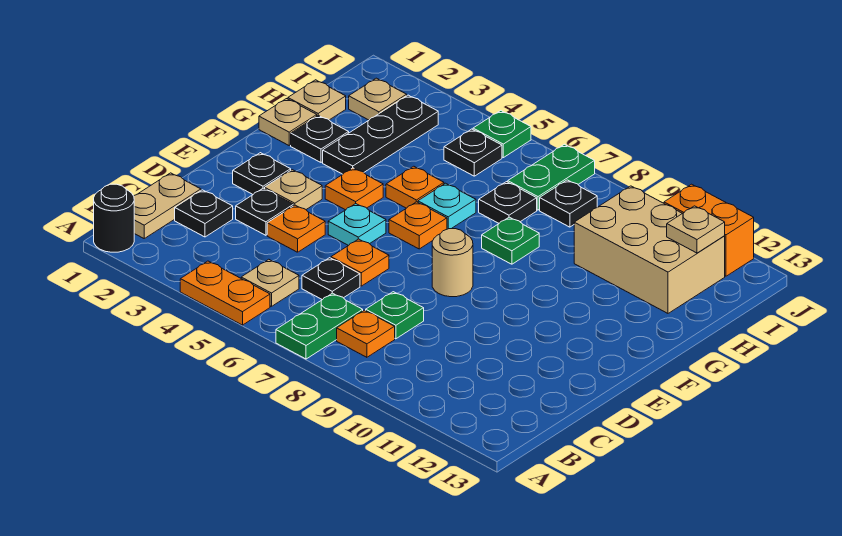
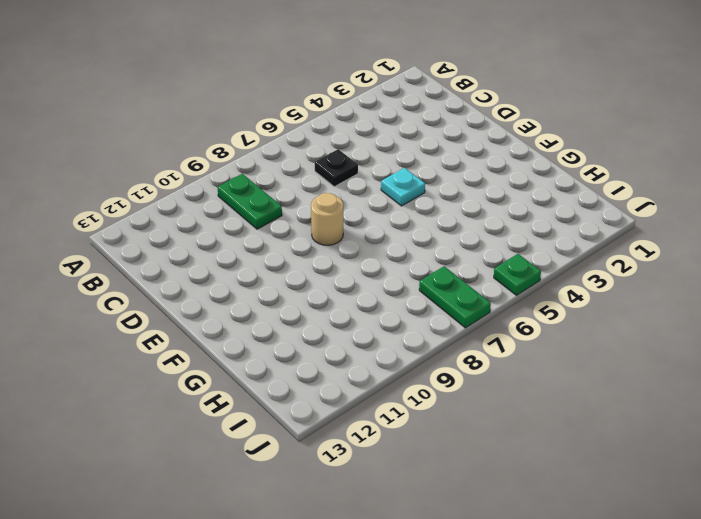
green plate B9:C9 level 1 -> green plate A7:B7 level 1
none -> black round brick A1 level 1
none -> orange plate A4:A5 level 1
none -> tan plate B1:C1 level 1
none -> tan plate B5 level 1

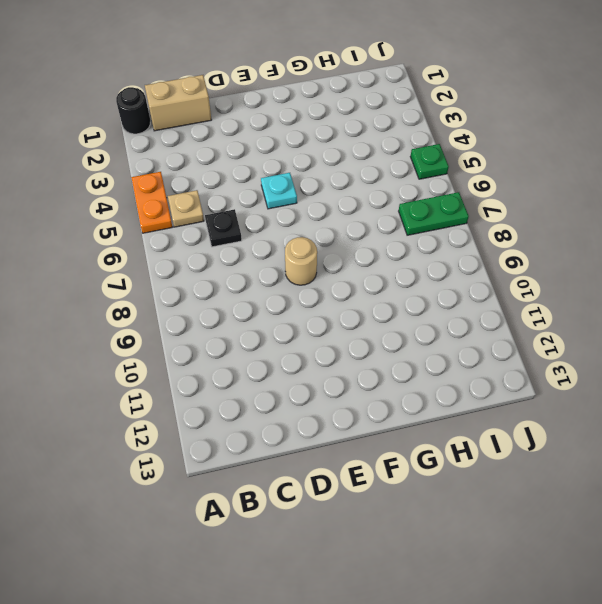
tan brick B1:C1 level 1 -> tan plate B1:C1 level 1
none -> green plate A7:B7 level 1
none -> orange plate B8 level 1
none -> black plate C2 level 1
none -> green plate C8 level 1

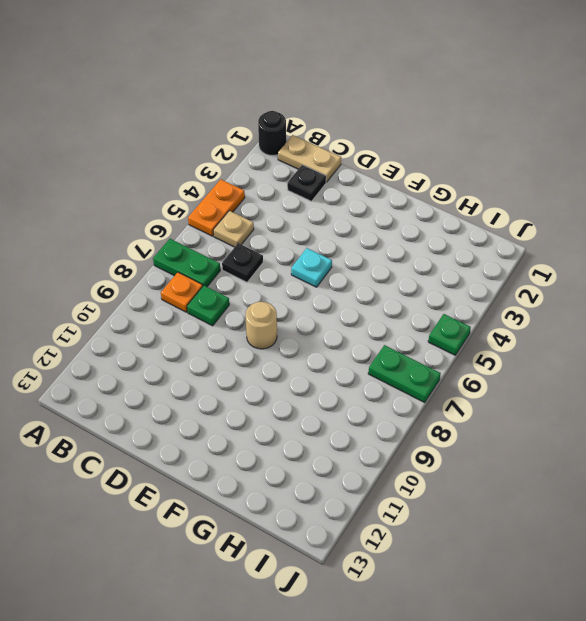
none -> black plate D3 level 1
none -> orange plate D4 level 1
none -> orange plate D6 level 1
none -> black plate E2 level 1

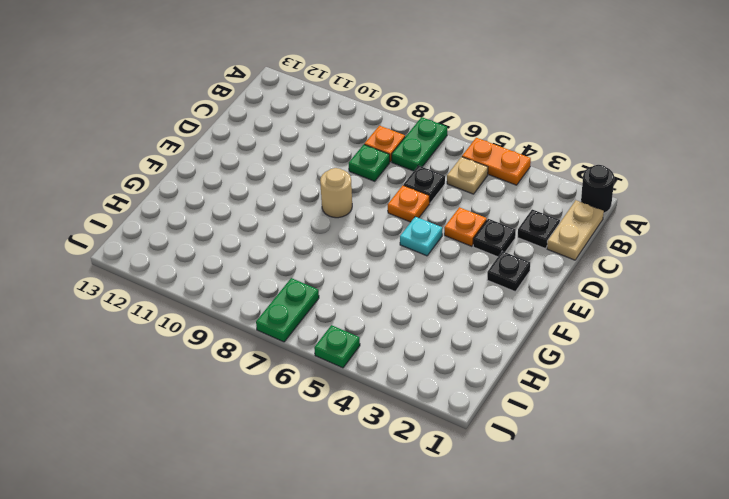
none -> tan plate E3 level 1
none -> orange plate F4 level 1
none -> orange plate F6 level 1
none -> tan plate G1 level 1

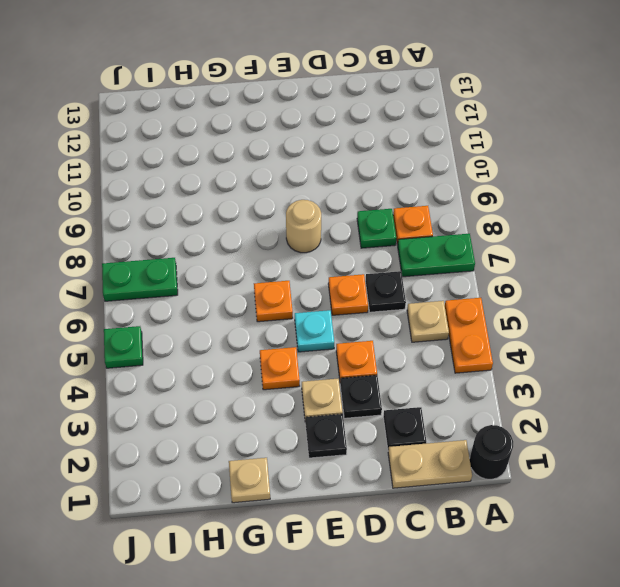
none -> black plate G2 level 1
none -> black plate G3:I3 level 1
none -> orange plate G5 level 1
none -> cyan plate G6 level 1

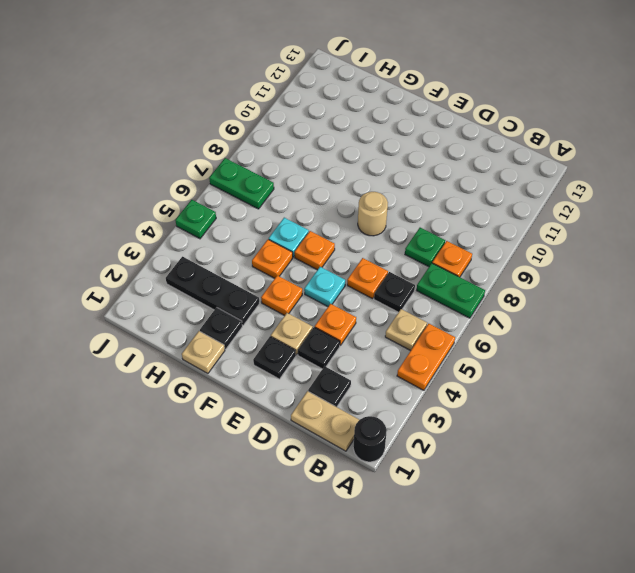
none -> green plate G8 level 1
none -> tan plate H1 level 1
none -> black plate H7 level 1
none -> tan brick H10:I12 level 1

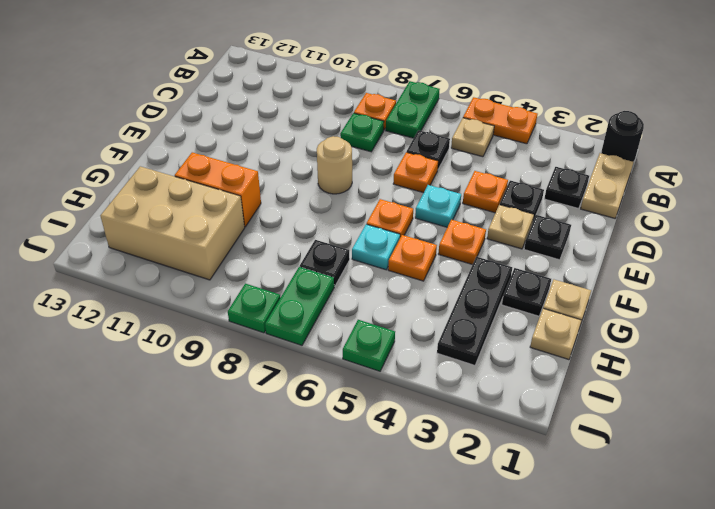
orange brick G10:G11 level 1 -> orange brick J11:J12 level 1
green plate J8 level 1 -> green plate G8 level 1
none -> tan plate I2 level 1
none -> black plate I5 level 1
none -> black plate I8 level 1
none -> tan plate I12 level 2

